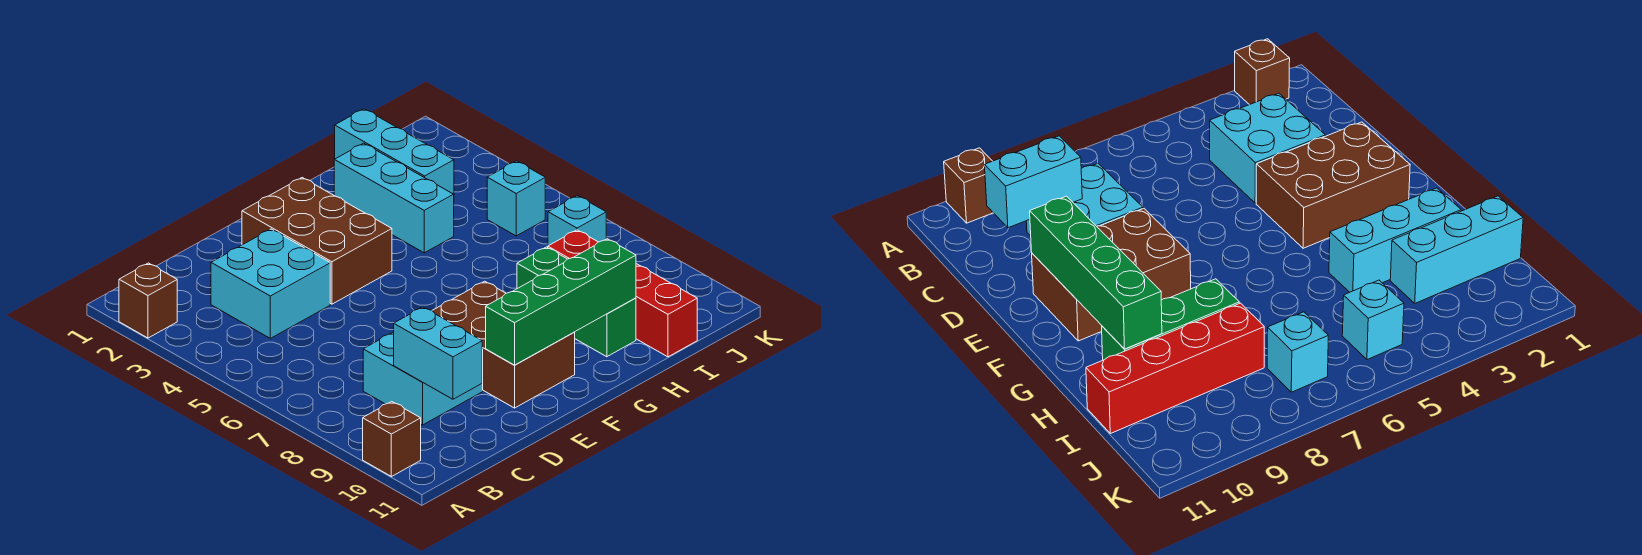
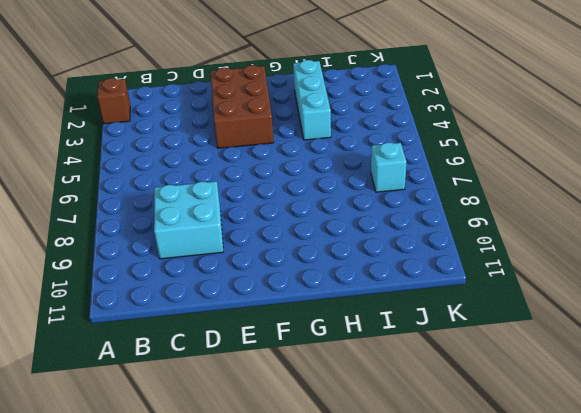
none -> brown brick A10 level 1
none -> cyan brick C3:D4 level 1
none -> brown brick E8:F10 level 1

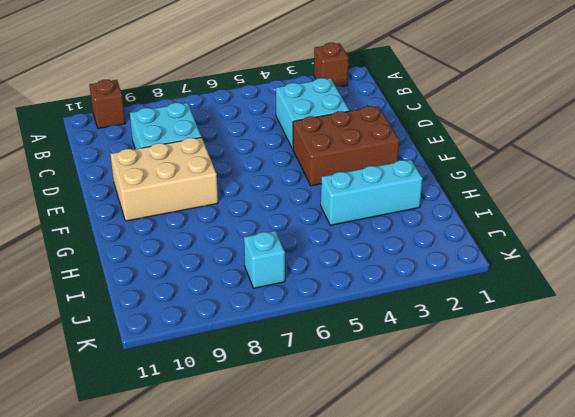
tan brick E8:F10 level 1 -> brown brick E8:F10 level 1
none -> green brick H8:H10 level 1
none -> cyan brick I1:I3 level 1
none -> red brick I8:I11 level 1

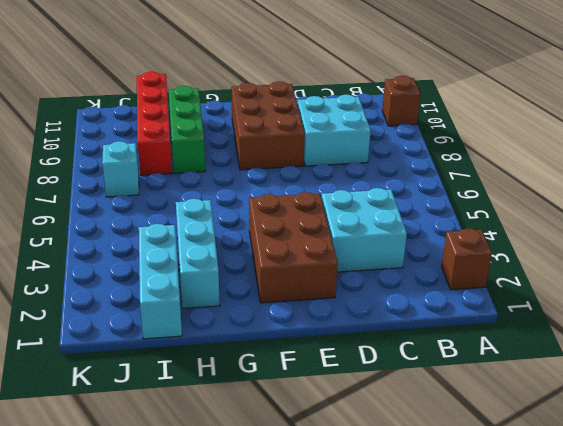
none -> cyan brick J5 level 1
none -> cyan brick C9:C10 level 2
none -> green brick E10:H10 level 2

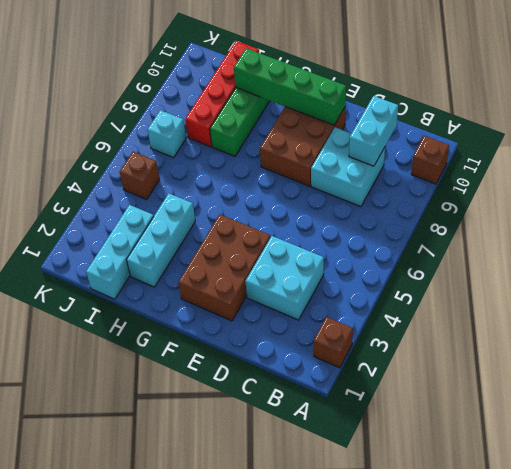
brown brick J5 level 1 -> cyan brick J5 level 1

